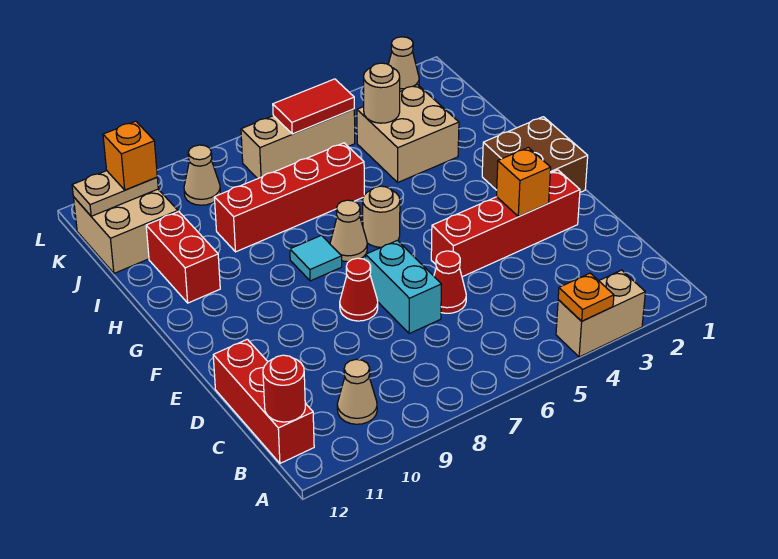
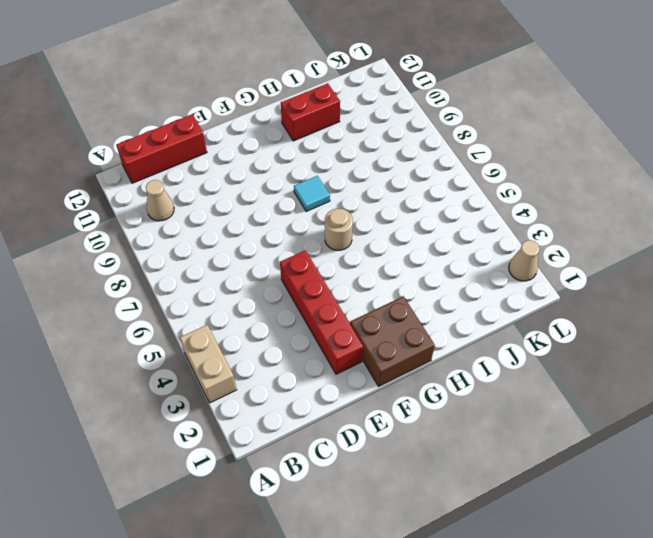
none -> red cone D6 level 1
none -> cyan brick D7:E7 level 1
none -> red cone E8 level 1

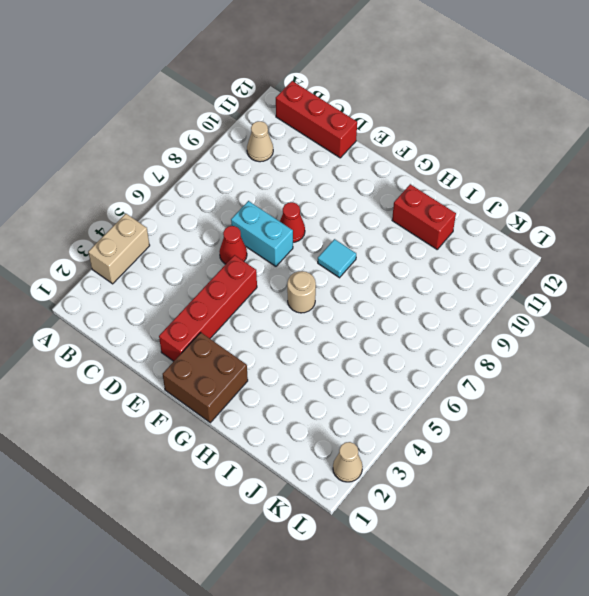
none -> tan cone G7 level 1
none -> tan brick I3:J4 level 1
none -> red brick I6:I9 level 1

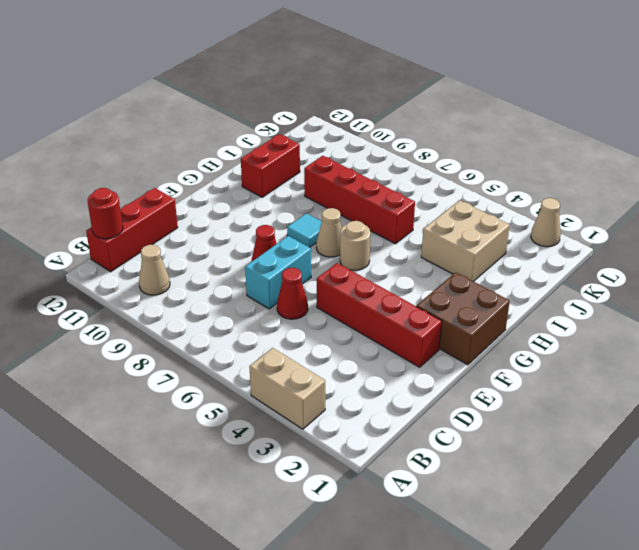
none -> tan brick J11:K12 level 1
none -> tan brick K5:K7 level 1
none -> tan cone K9 level 1

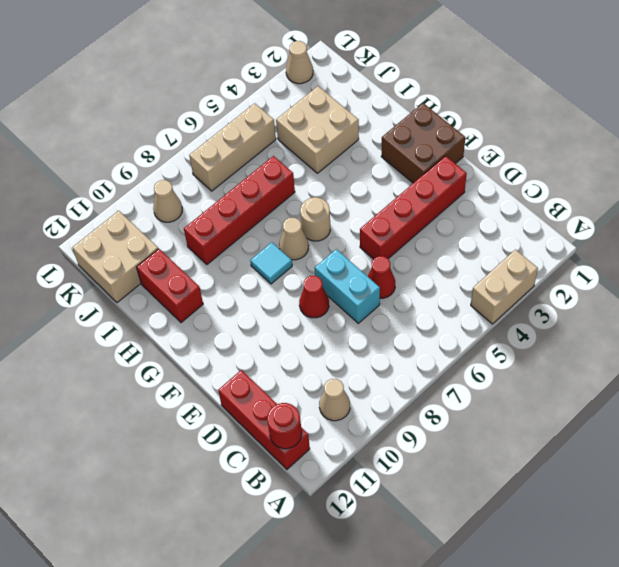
none -> orange plate A4 level 2
none -> orange brick E3 level 2
none -> tan round brick J4 level 2

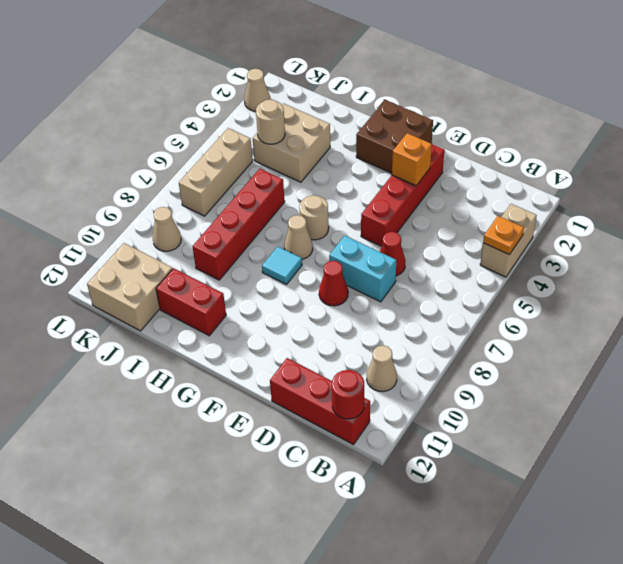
none -> red tile K5:K6 level 2
none -> tan plate K11:K12 level 2
none -> orange brick K11 level 3

